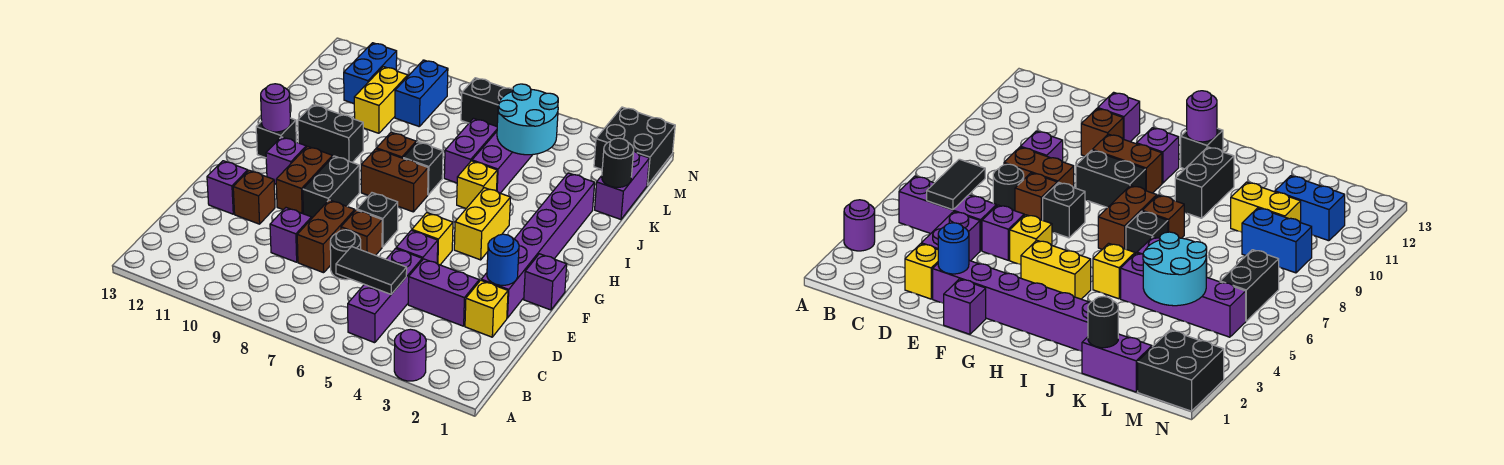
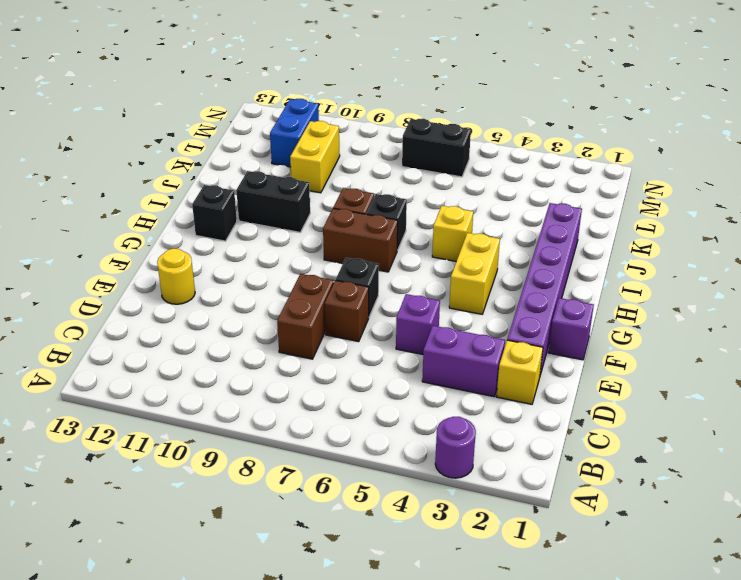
yellow round brick E12 level 1 -> purple brick E12 level 1
none -> purple brick B5:D5 level 1
none -> black round brick D7 level 1
none -> purple brick D9 level 1
none -> brown brick E11 level 1

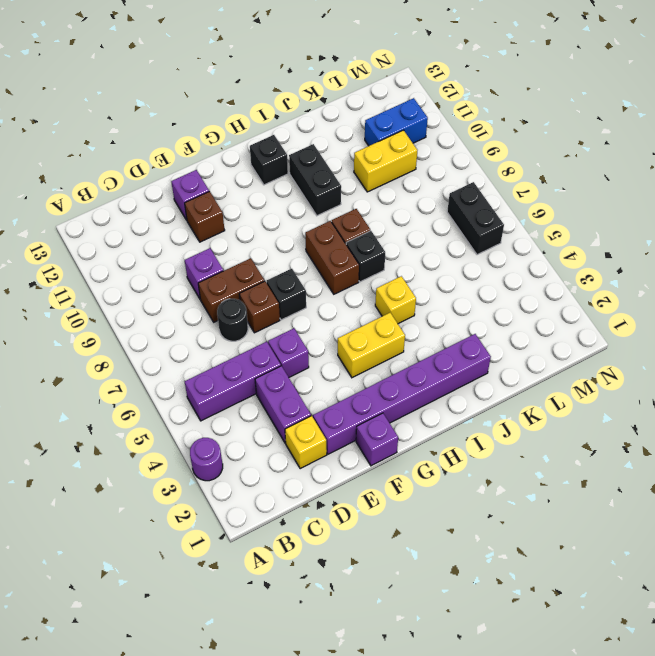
none -> yellow brick F5 level 1
none -> black brick F9:G9 level 1
none -> brown brick F10:G10 level 1
none -> purple brick G11 level 1

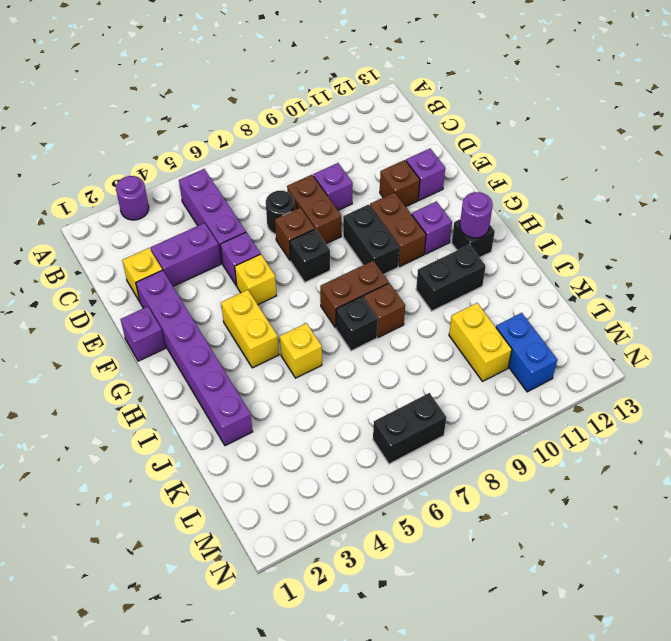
none -> purple brick J5:M5 level 1
none -> purple brick J6:K6 level 1
none -> purple brick K1:L1 level 1
none -> blue brick L9:M9 level 1

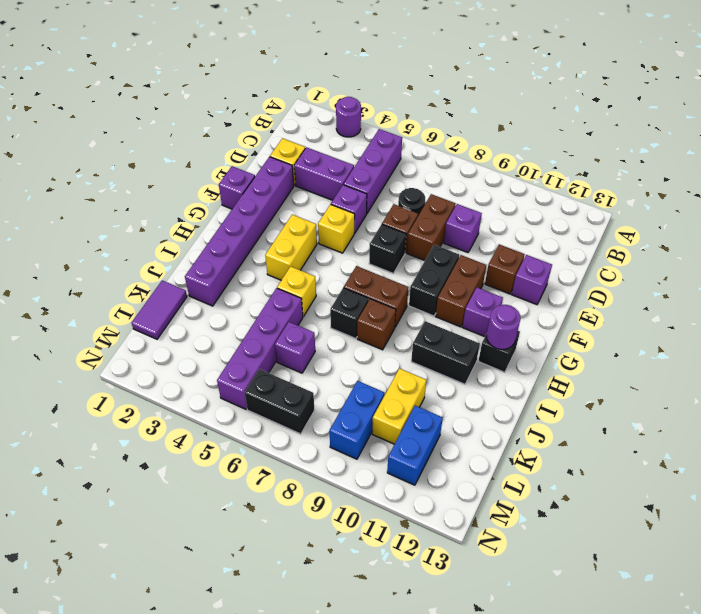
purple tile K1:L1 level 1 -> purple brick K1:L1 level 1
purple brick K6 level 1 -> purple brick J6:K6 level 1
none -> black brick M1:N2 level 1
none -> black tile C5:C6 level 2
none -> blue round brick E2 level 2
none -> black round brick K1 level 2

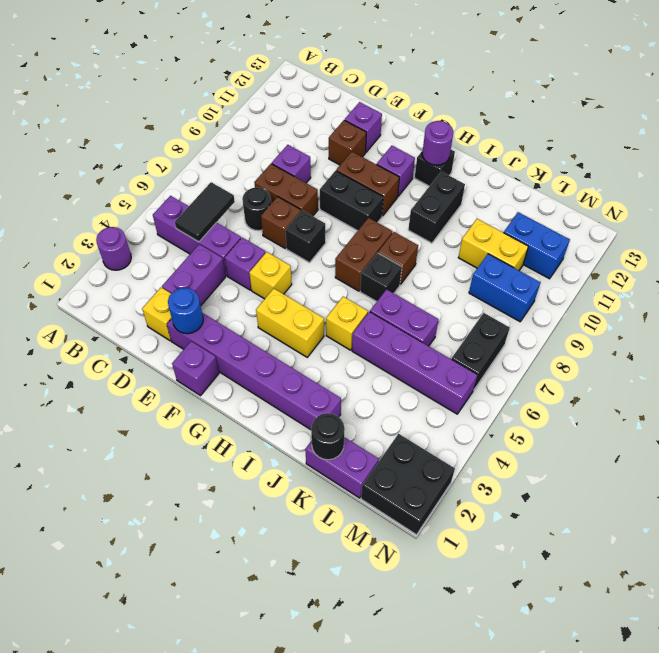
none -> cyan round brick K4:L5 level 2

